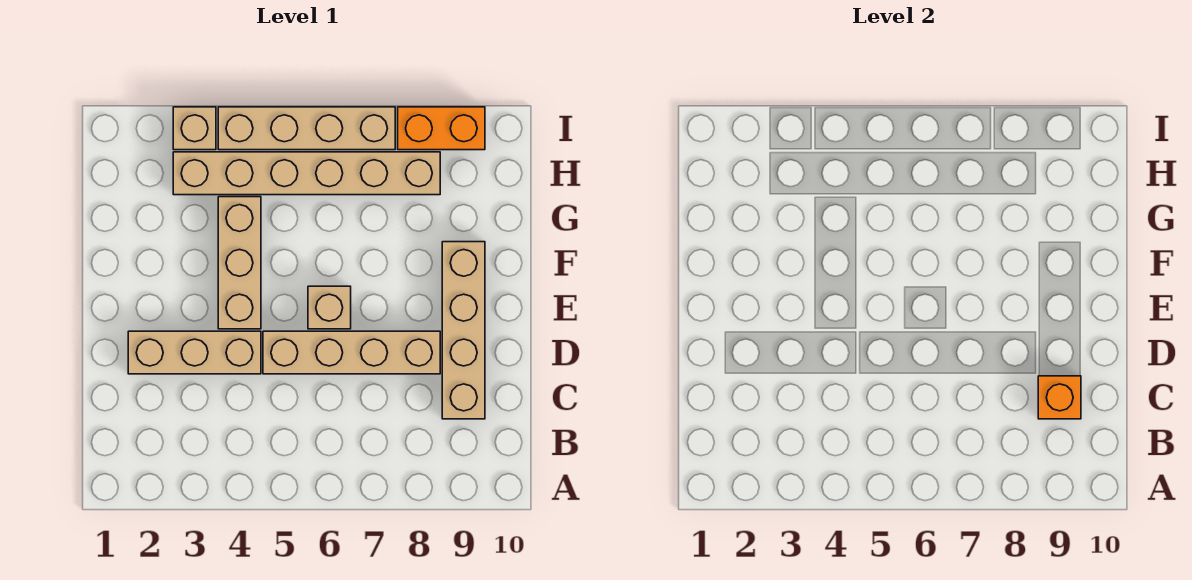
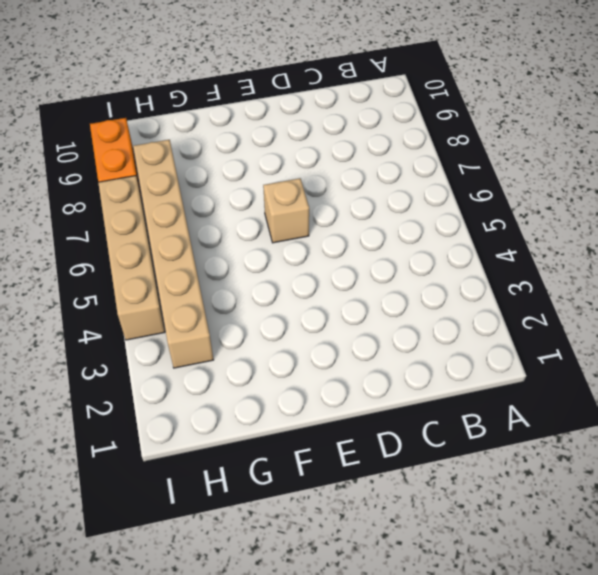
none -> tan brick C9:F9 level 1
none -> tan brick D2:D4 level 1

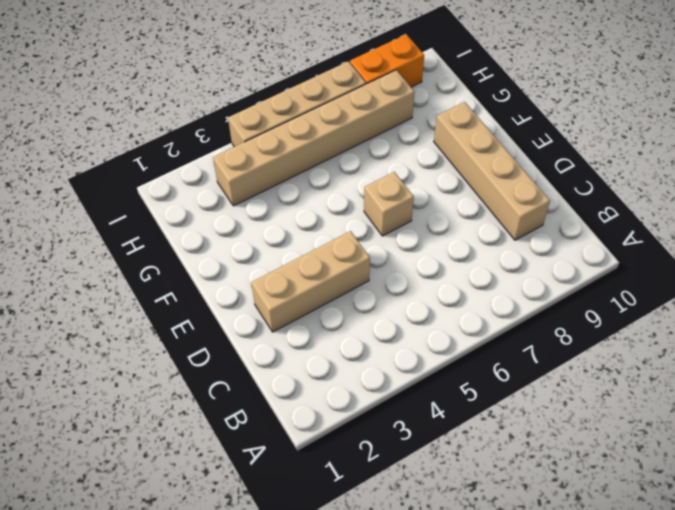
none -> tan brick D5:D8 level 1
none -> tan brick E4:G4 level 1

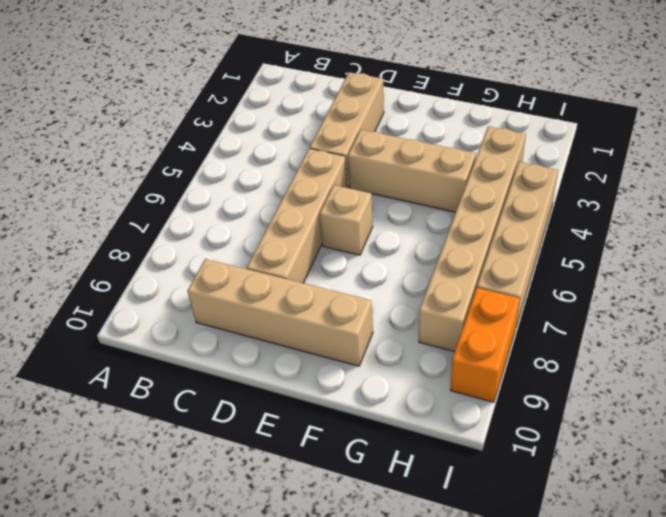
none -> tan brick I3 level 1
none -> orange brick C9 level 2

